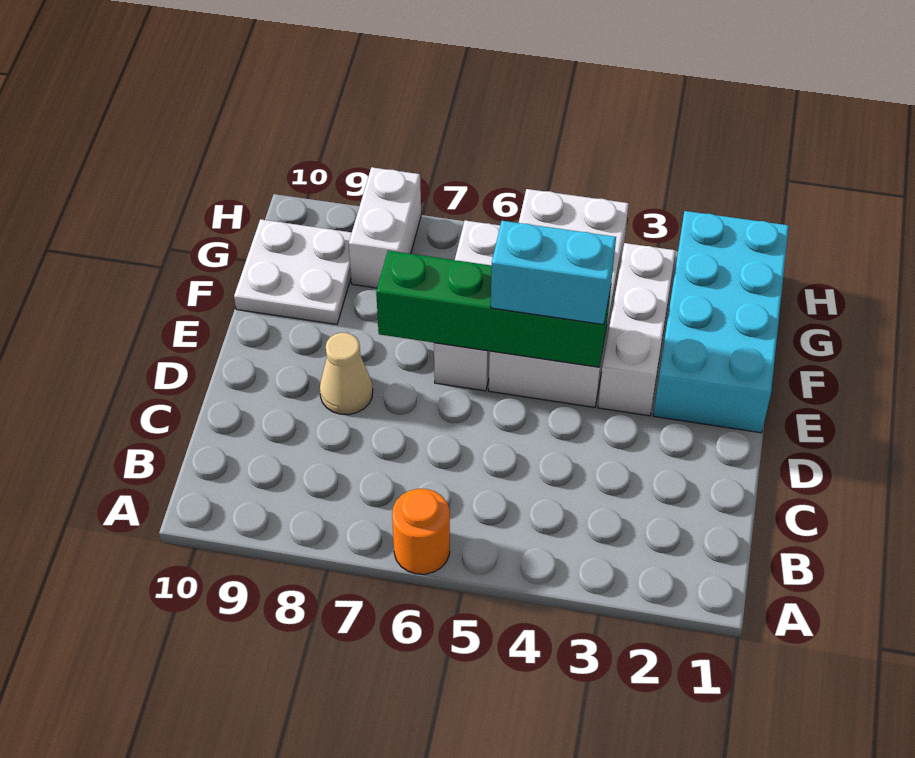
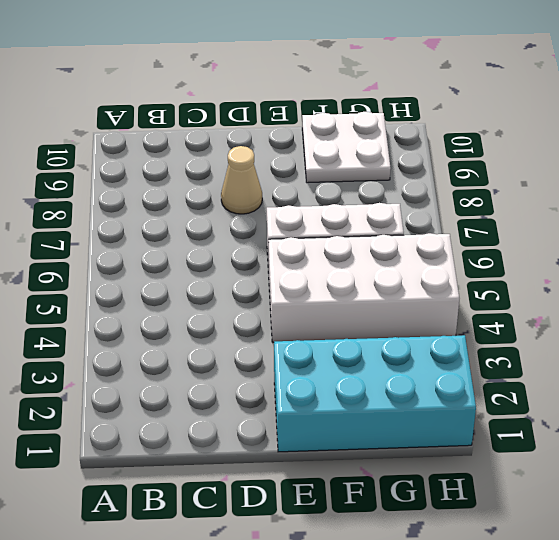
none -> orange round brick A6 level 1
none -> white brick E3:G3 level 1

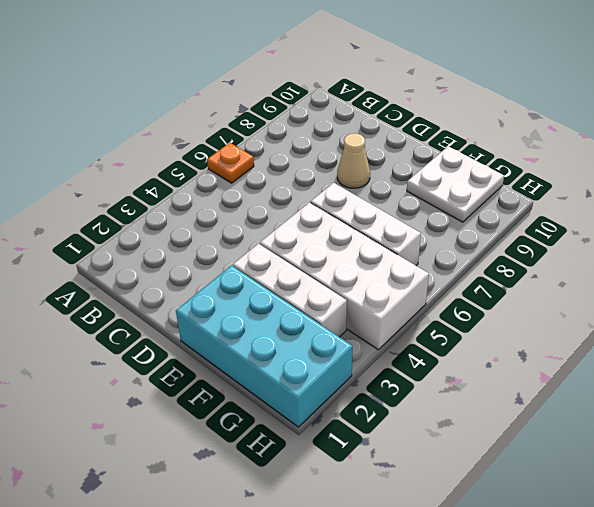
orange plate A6 level 1 -> orange round brick A6 level 1
none -> white brick G8:H8 level 1
none -> green brick E4:E7 level 2

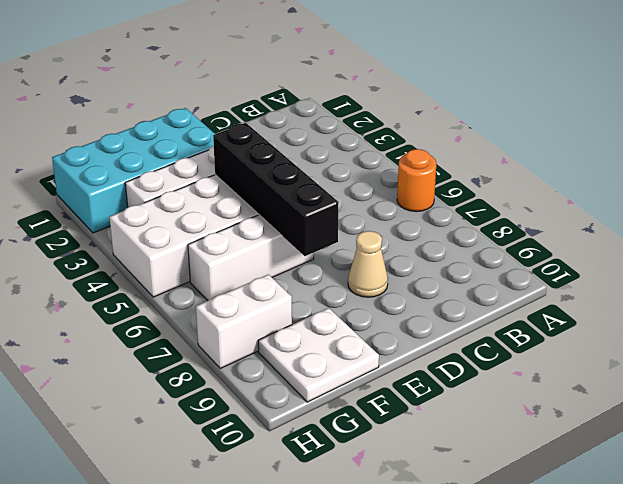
black brick E4:E7 level 2 -> green brick E4:E7 level 2
none -> cyan brick E4:E5 level 3

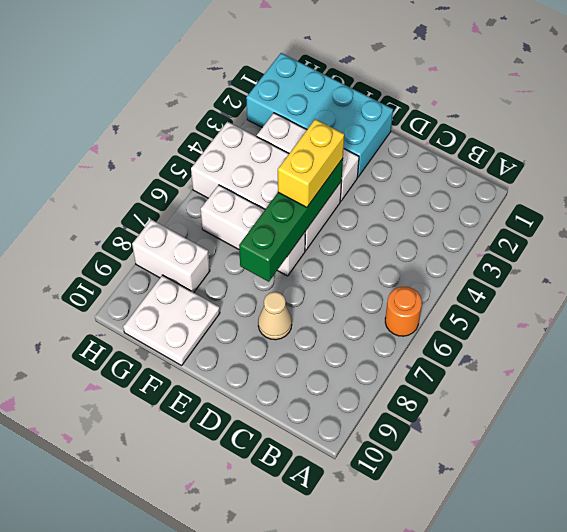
yellow brick E4:E5 level 3 -> cyan brick E4:E5 level 3

